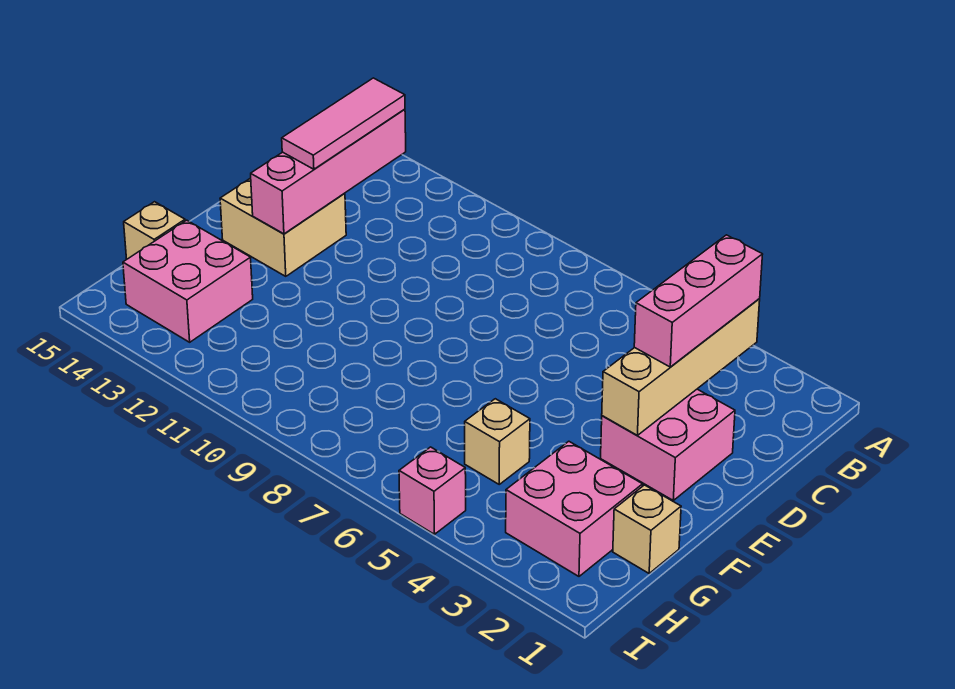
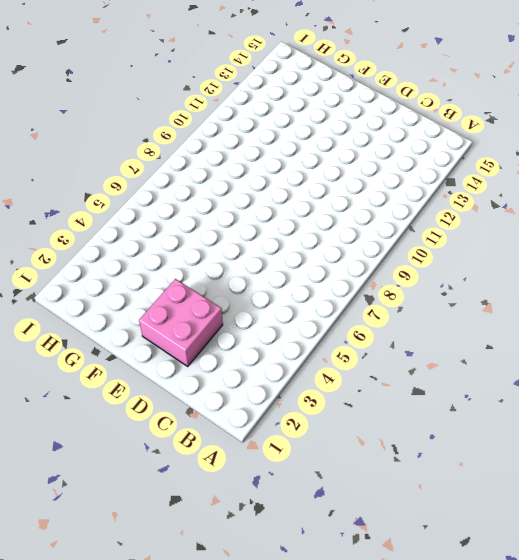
none -> tan brick D13:E14 level 1
none -> tan brick G1 level 1
none -> pink brick G2:H3 level 1

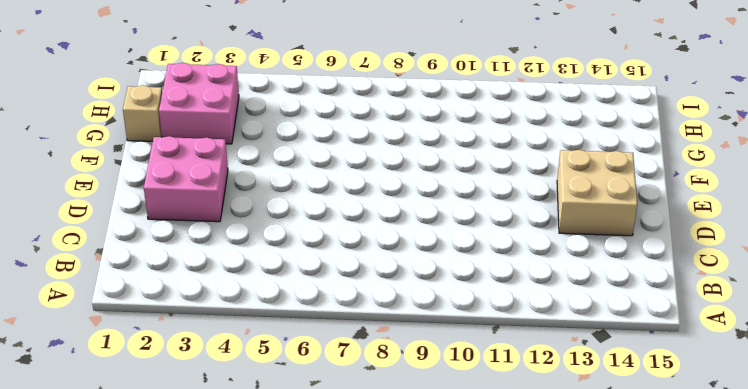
none -> tan brick G5 level 1
none -> pink brick G13:H14 level 1
none -> tan brick G15 level 1

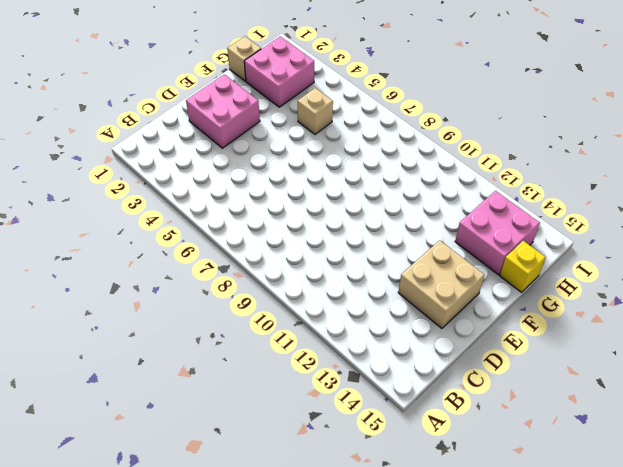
yellow brick G15 level 1 -> tan brick G15 level 1
none -> pink brick I5 level 1
none -> tan brick B3:E3 level 2
none -> pink brick B13:E13 level 2

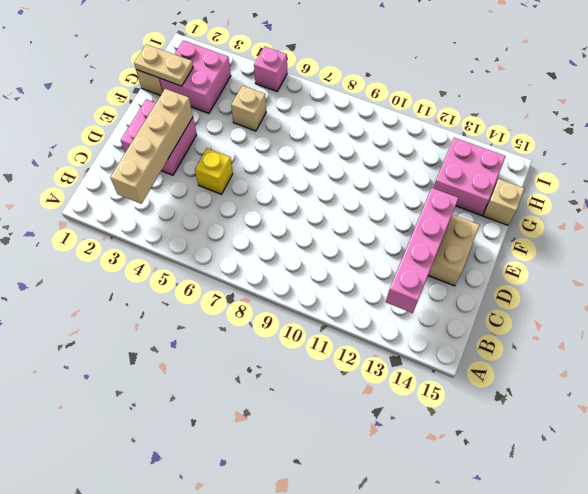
yellow brick D5 level 1 -> none
tan plate G1:G2 level 2 -> none
none -> pink brick B3:D3 level 3
none -> pink tile B13:D13 level 3

